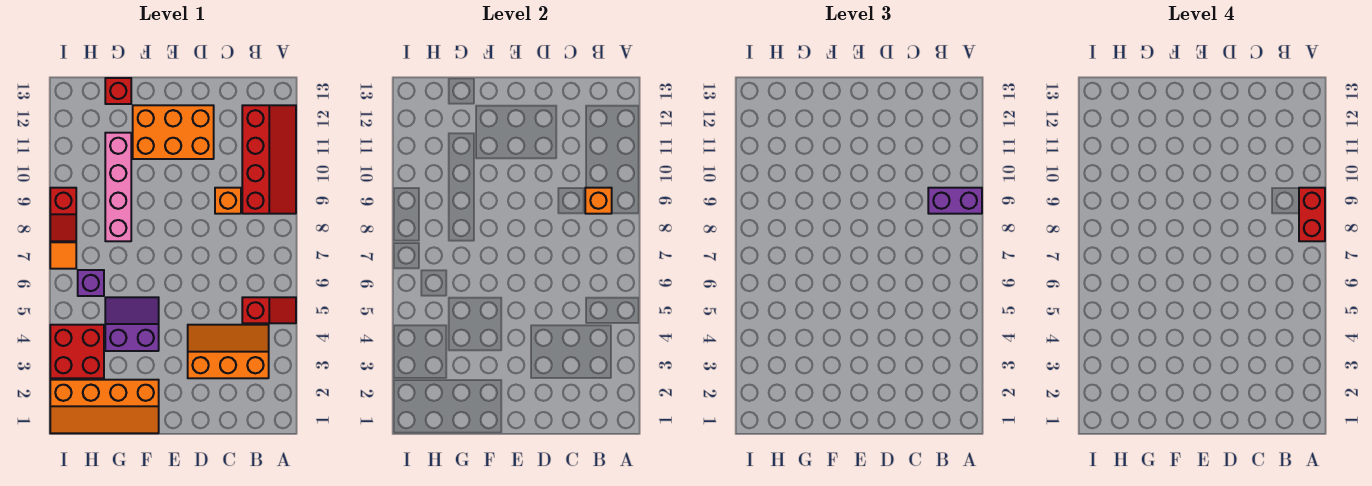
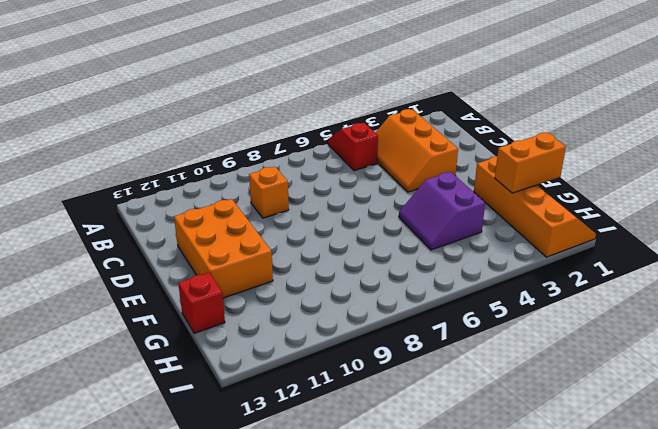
orange brick G1:G2 level 2 -> none
none -> red slope A9:B12 level 1 top B
none -> pink brick G8:G11 level 1
none -> red brick H3:I4 level 1

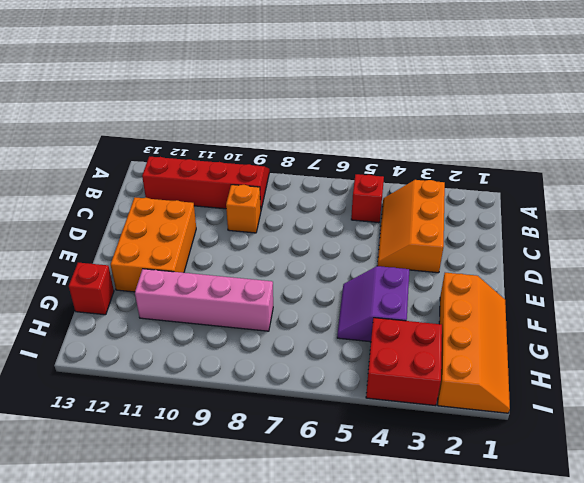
none -> purple brick H6 level 1
none -> orange tile I7 level 1
none -> red slope I8:I9 level 1 top 9

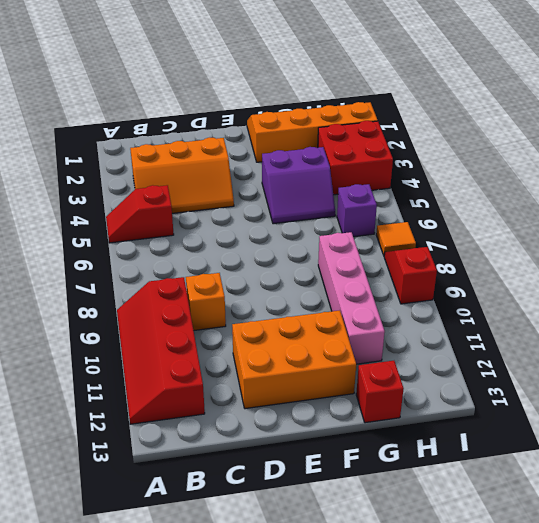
none -> orange brick B9 level 2
none -> purple brick A9:B9 level 3
none -> red brick A8:A9 level 4

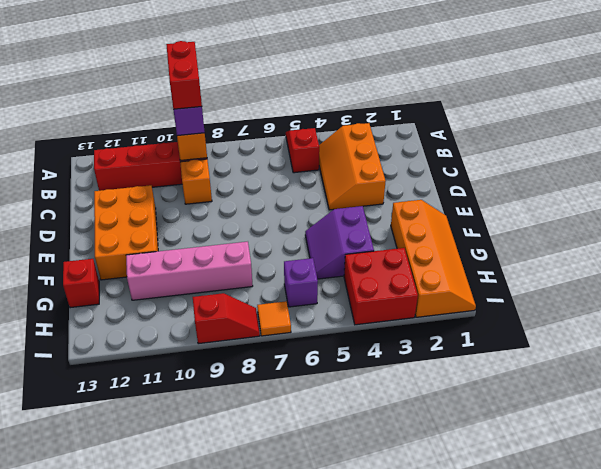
red brick A9:B9 level 4 -> red brick A8:A9 level 4

